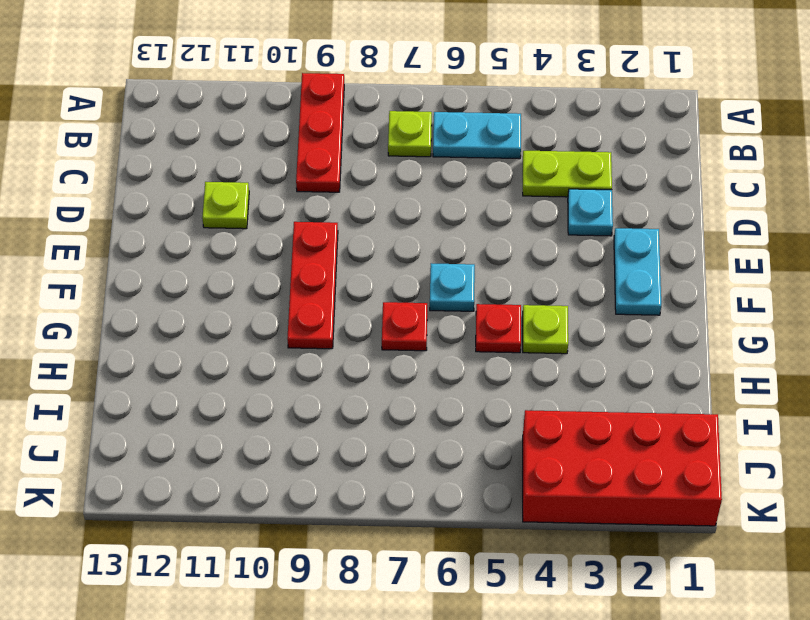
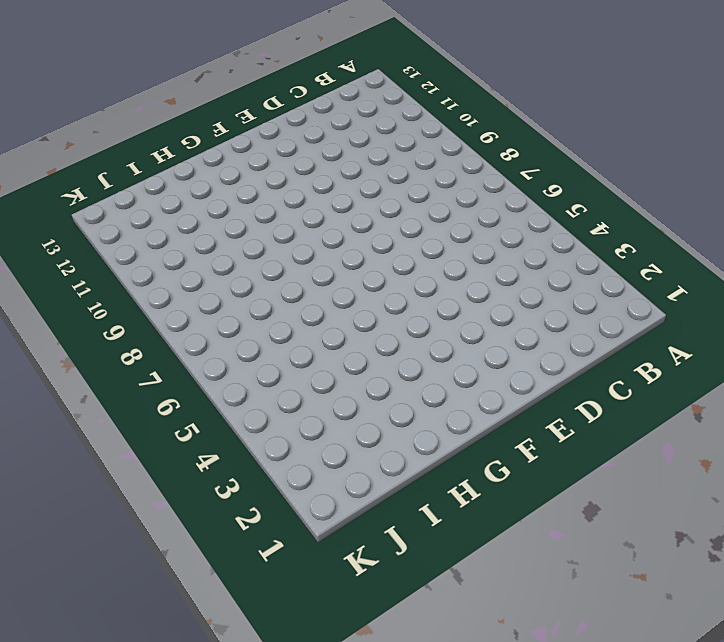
none -> red plate A9:C9 level 1
none -> cyan plate B5:B6 level 1
none -> lime plate B7 level 1

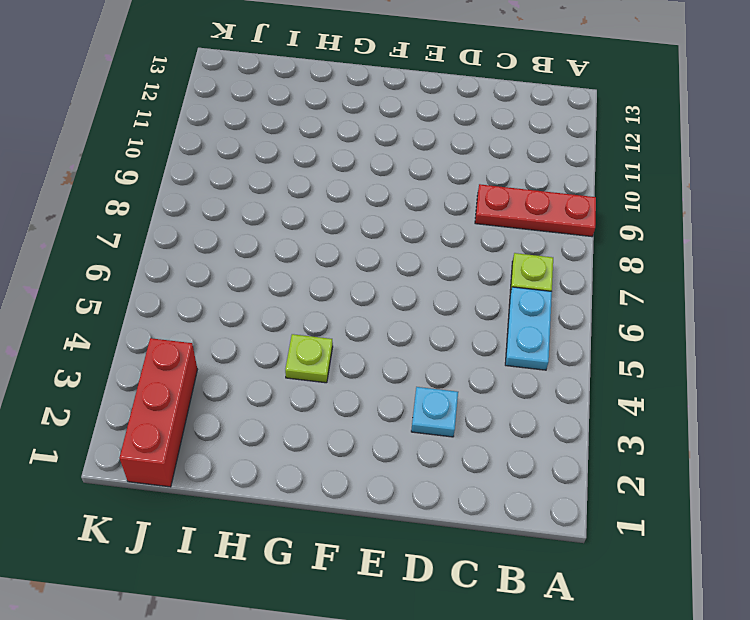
red brick J1:J3 level 1 -> red brick J1:K4 level 1
none -> lime plate C3:C4 level 1
none -> lime plate D11 level 1
none -> cyan plate E2:F2 level 1

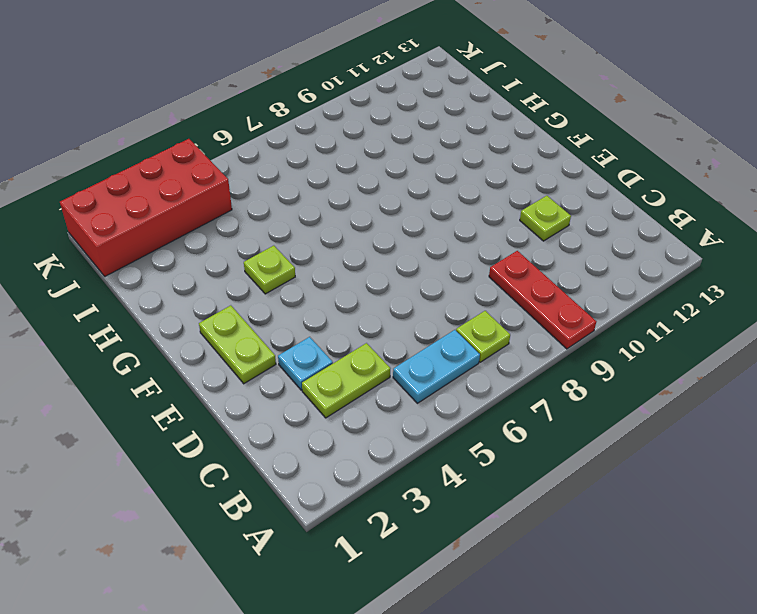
lime plate E2:F2 level 1 -> cyan plate E2:F2 level 1
none -> red plate E9:G9 level 1
none -> cyan plate F6 level 1
none -> red plate G5 level 1

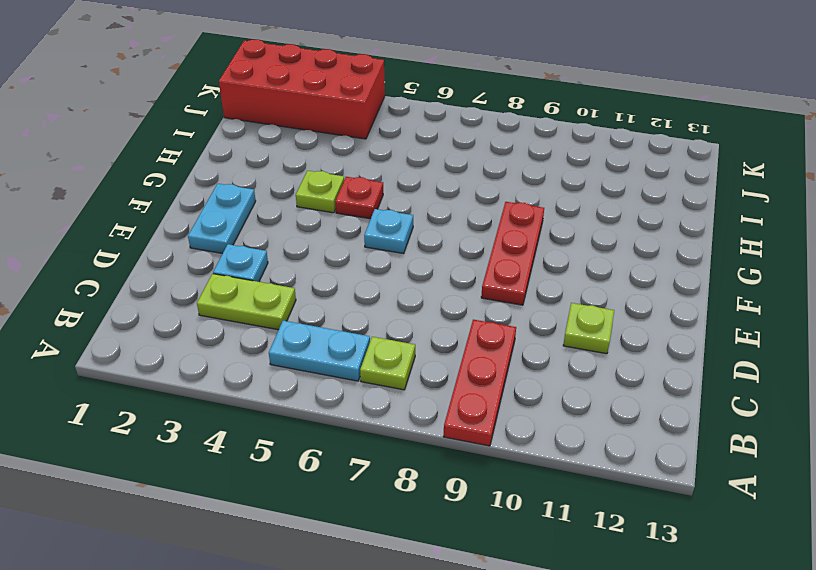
none -> red plate G7 level 1

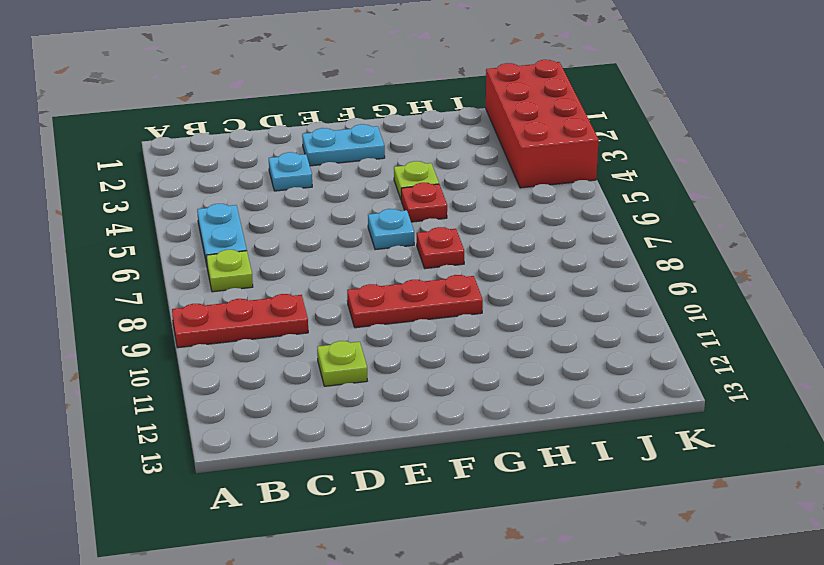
none -> lime plate C3:C4 level 1

